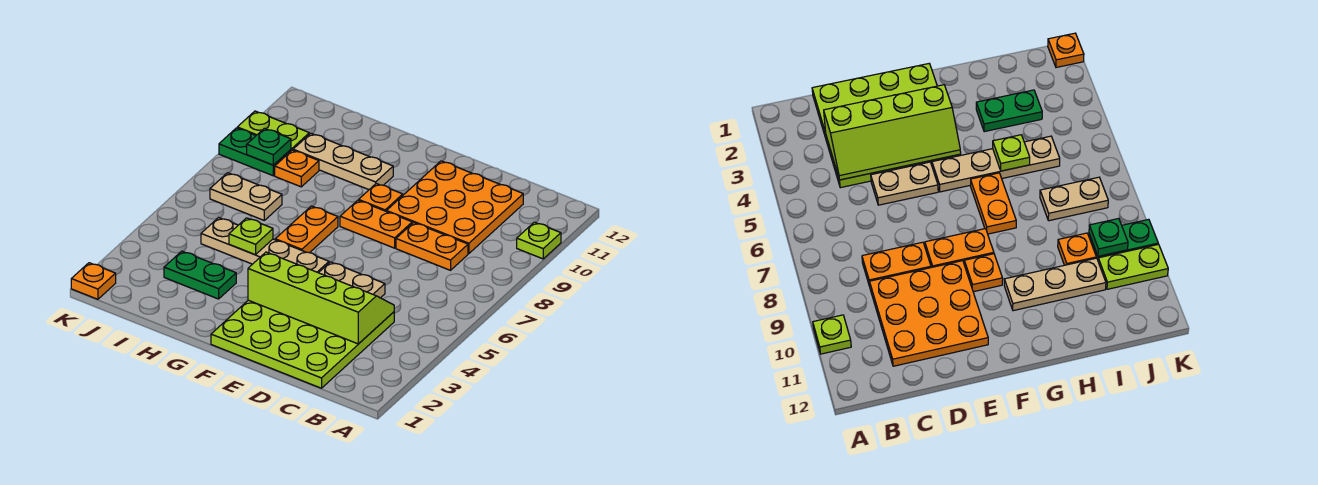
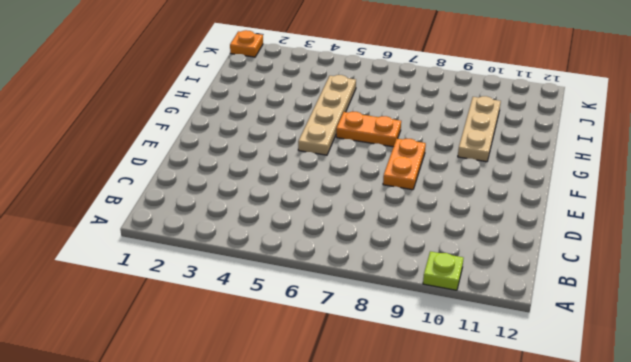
none -> lime plate C1:F4 level 1
none -> orange plate C8:D8 level 1
none -> orange plate C9:E11 level 1

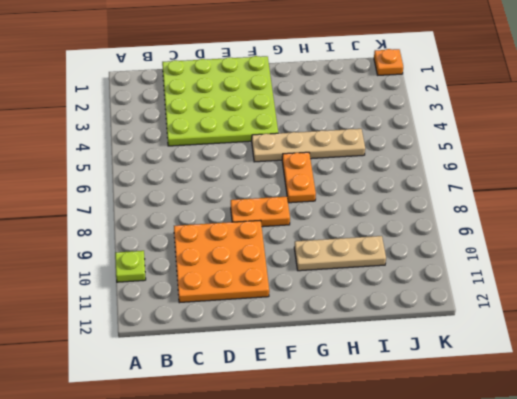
none -> orange plate C8:D8 level 1
none -> tan plate D5:E5 level 1
none -> orange plate F9 level 1

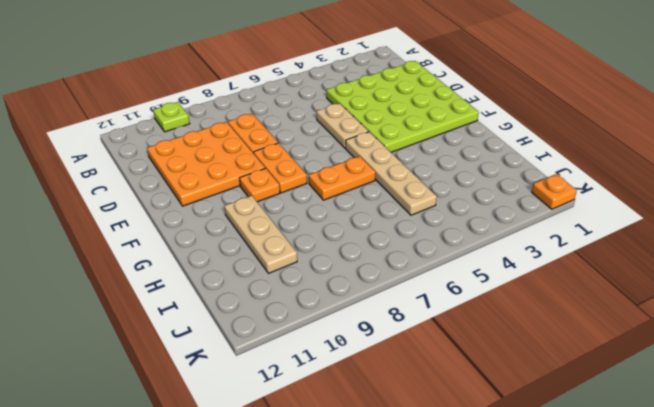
none -> green plate H3:I3 level 1
none -> tan plate I7:J7 level 1
none -> orange plate I9 level 1

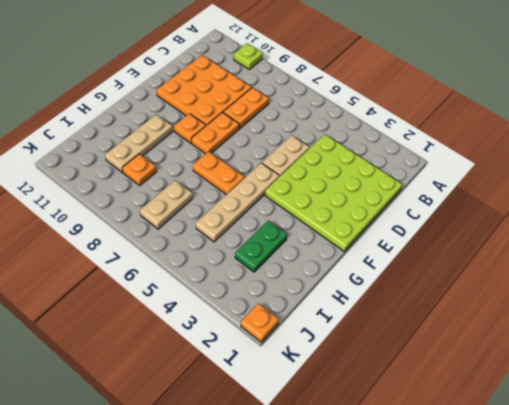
none -> green plate J9:K9 level 1
none -> lime plate J10:K10 level 1
none -> lime slope C3:F4 level 2 top 3

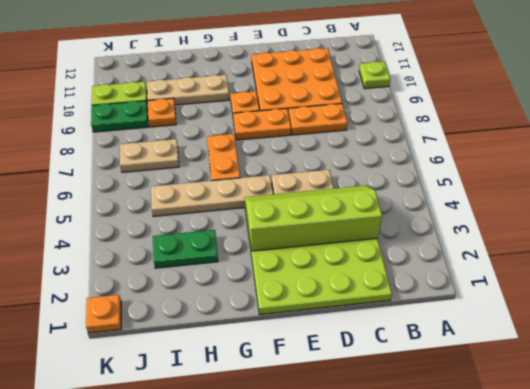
none -> lime plate H5 level 2
none -> green plate J9 level 2

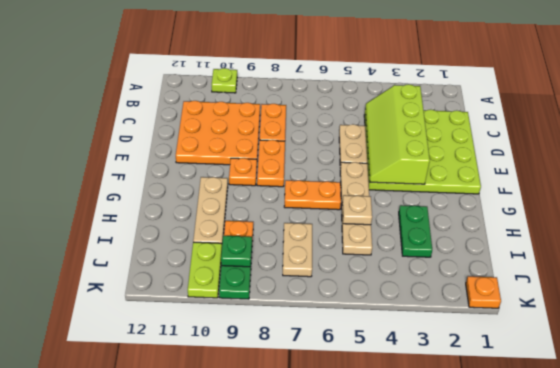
tan plate H5 level 2 -> lime plate H5 level 2

